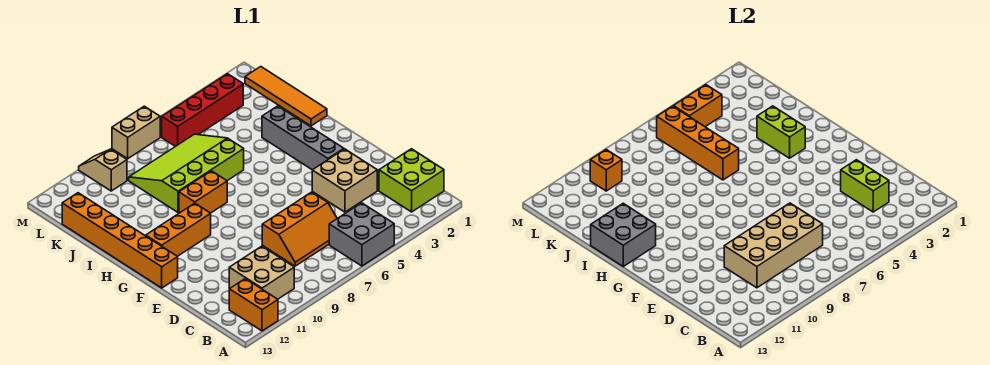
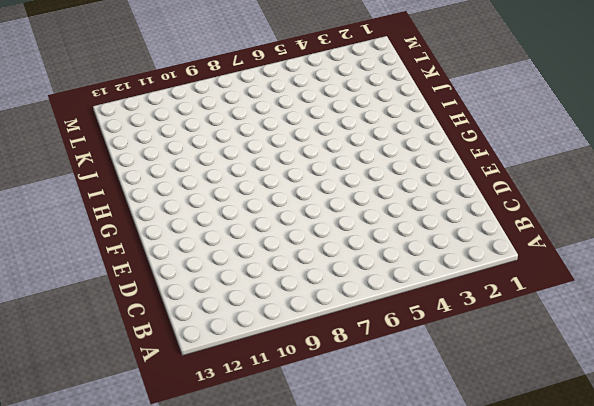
none -> grey brick A5:B6 level 1
none -> orange brick A12:B12 level 1
none -> lime brick B1:C2 level 1

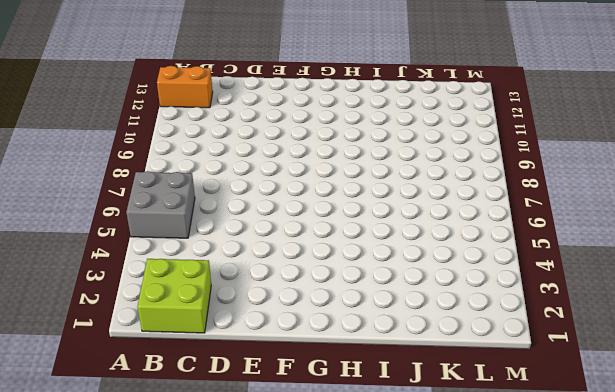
none -> tan brick B10:C11 level 1
none -> orange slope C6:D8 level 1 top D
none -> tan brick D3:E4 level 1

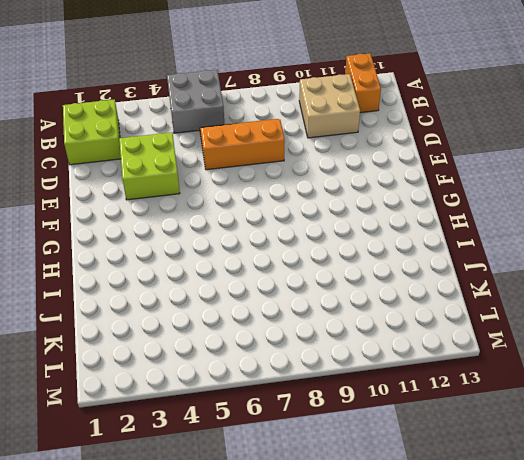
lime brick D3:E4 level 1 -> tan brick D3:E4 level 1
none -> grey brick F3:I3 level 1
none -> orange brick F13:K13 level 1
none -> orange brick G10:G12 level 1

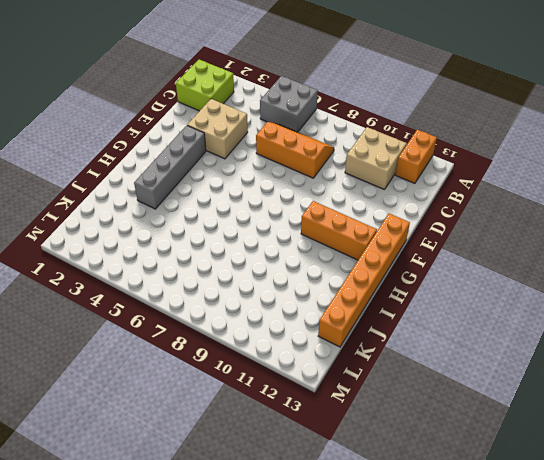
none -> orange brick H8:H9 level 1
none -> orange tile I1:L1 level 1
none -> lime slope I6:K9 level 1 top I

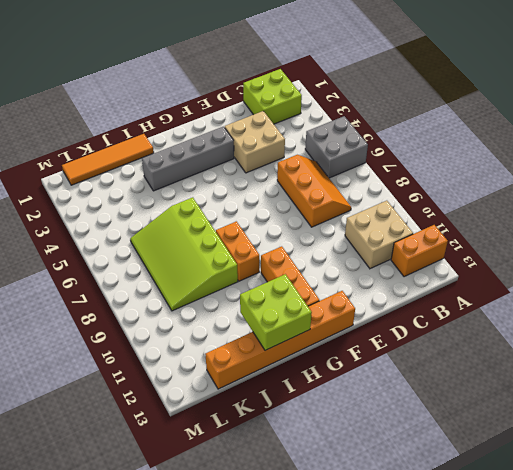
lime brick H12:I13 level 2 -> grey brick H12:I13 level 2
none -> red brick L3:L6 level 1
none -> tan slope L10:M10 level 1 top L
none -> tan brick M7:M8 level 1

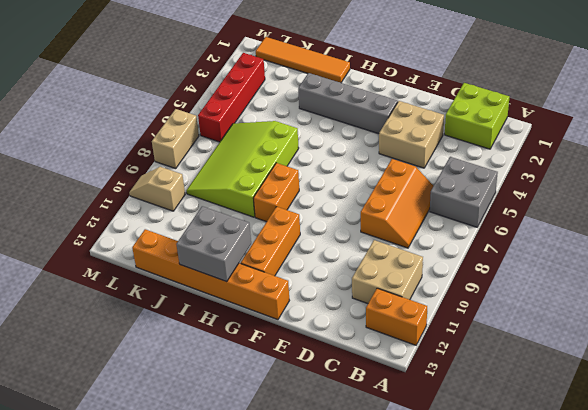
none -> lime brick C3:D3 level 2
none -> tan brick C7:D10 level 2
none -> lime brick H3:I3 level 2

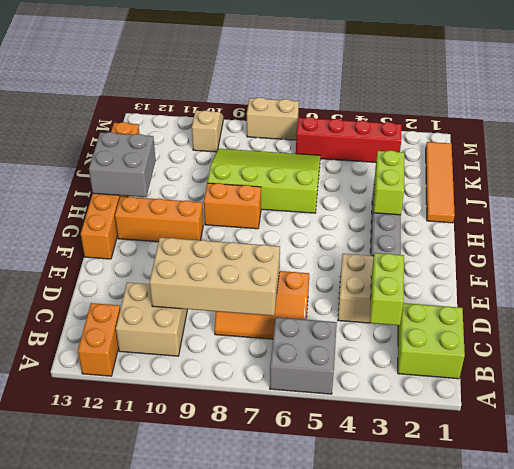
none -> orange brick I6:L6 level 2
none -> orange brick L4:L5 level 2
none -> orange brick L10 level 2

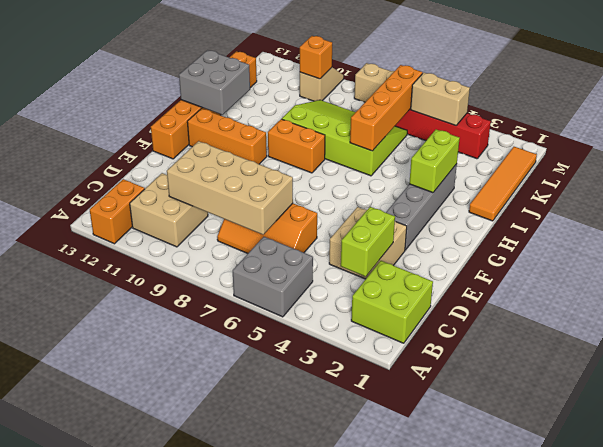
tan brick L4:L5 level 2 -> orange brick L4:L5 level 2

